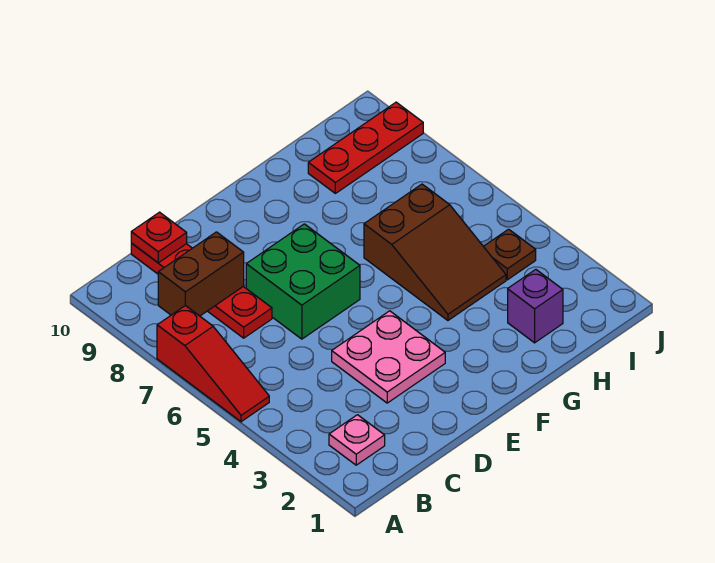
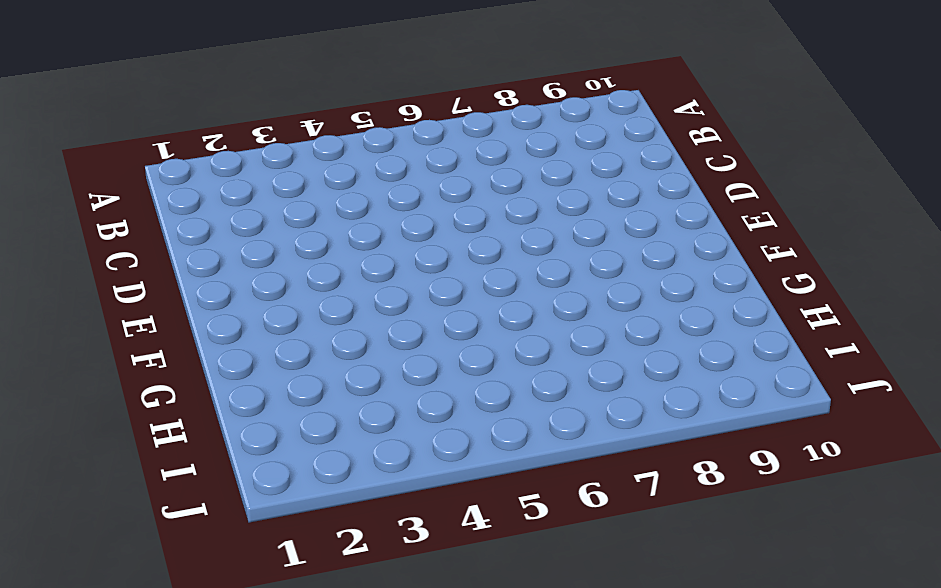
none -> red slope A5:A7 level 1 top 7
none -> pink plate B2 level 1

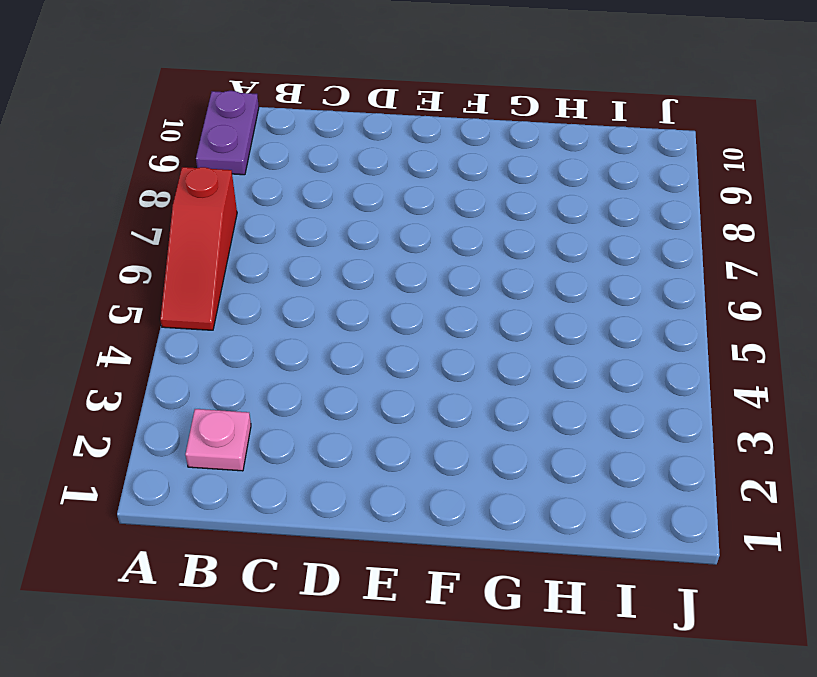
purple plate A9:A10 level 1 -> none
none -> red plate C7:C10 level 1
none -> pink plate D3:E4 level 1

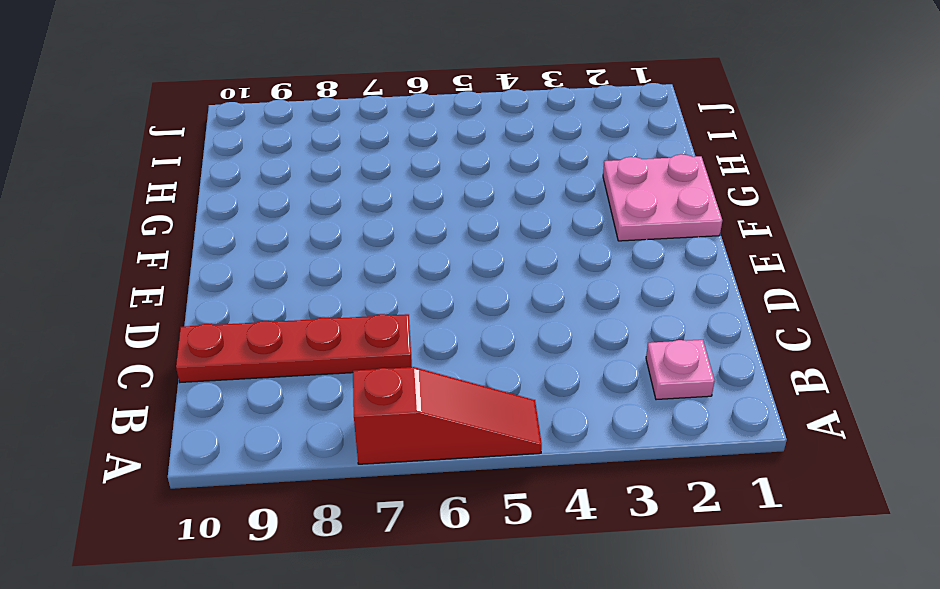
pink plate F1:G2 level 1 -> pink plate D3:E4 level 1
none -> green brick D6:E7 level 1
none -> brown slope G4:H6 level 1 top 6

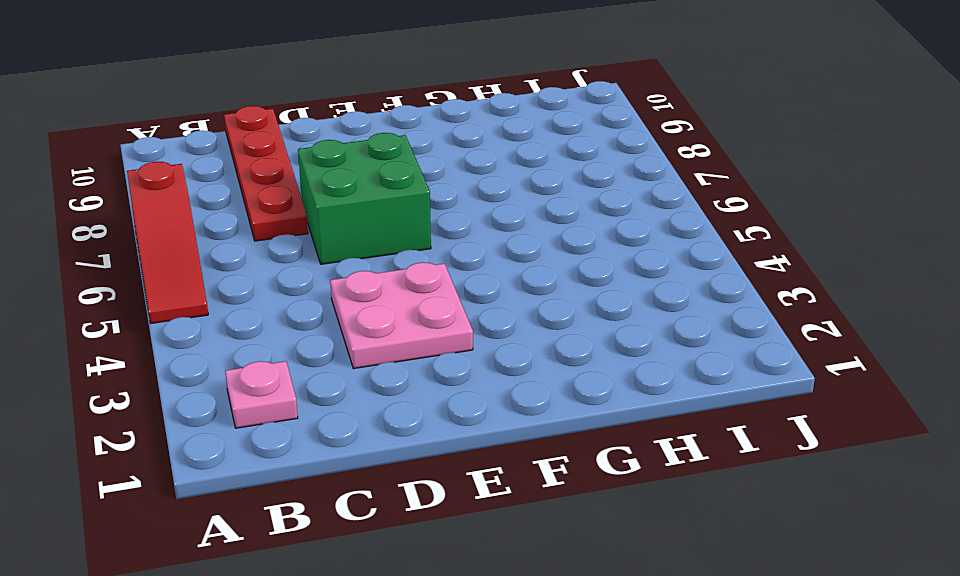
none -> brown slope G4:H6 level 1 top 6
none -> purple brick H2 level 1

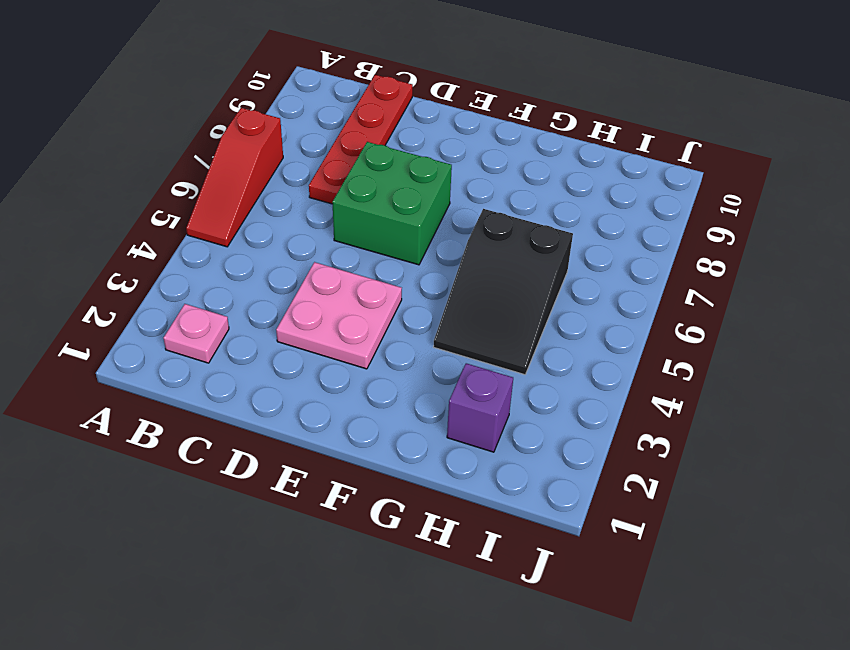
black slope G4:H6 level 1 top 6 -> brown slope G4:H6 level 1 top 6
none -> red plate H9:J9 level 1
none -> brown plate I4 level 1

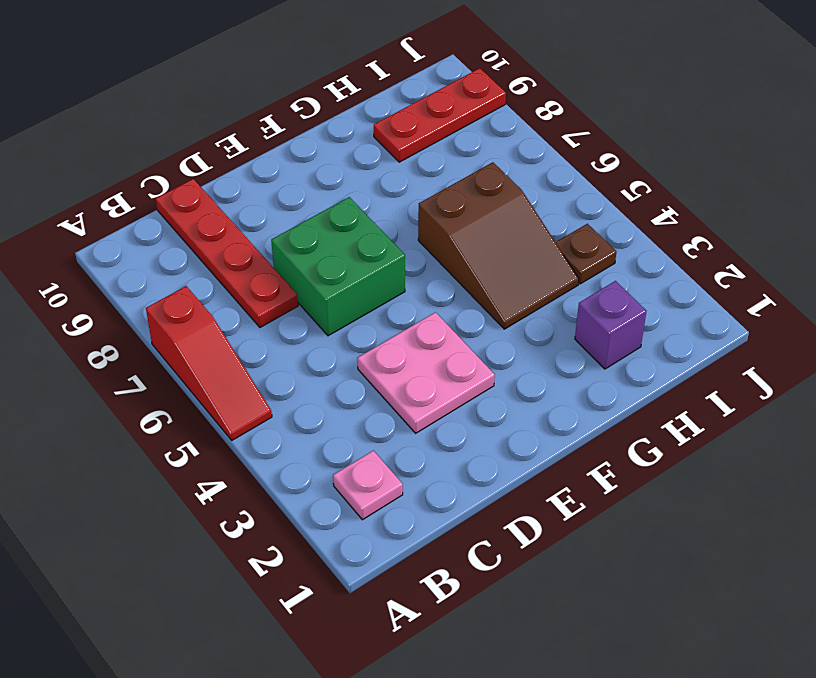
none -> brown brick B8:C8 level 2
none -> red plate C10 level 2

